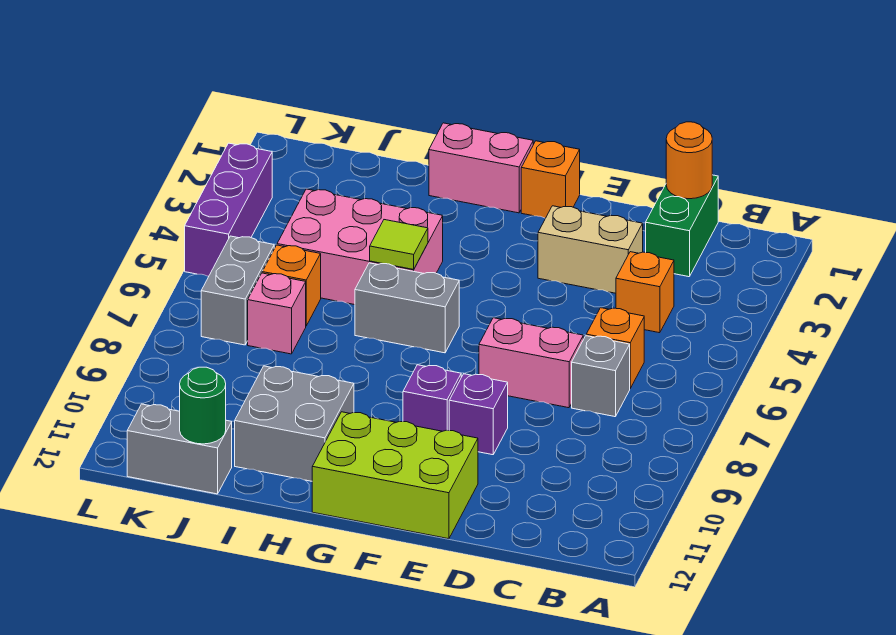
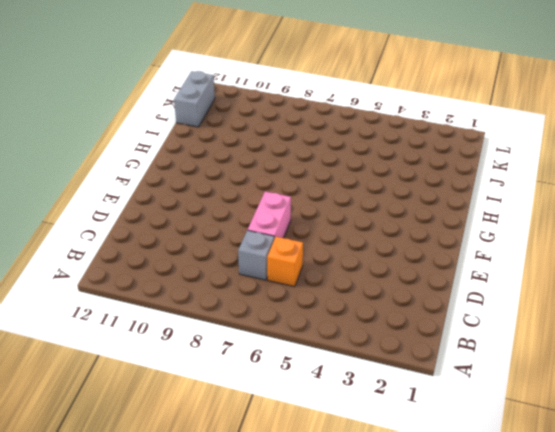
none -> green brick C1:C2 level 1
none -> orange brick C4 level 1
none -> tan brick D3:E3 level 1

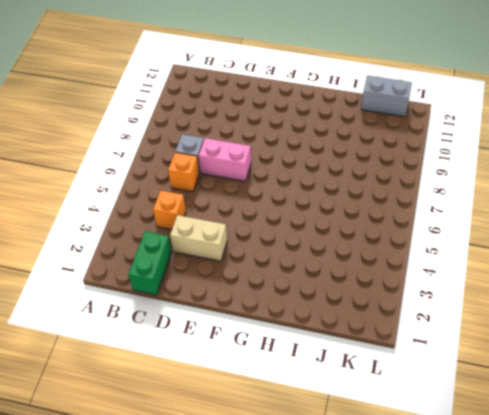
none -> purple brick E9 level 1
none -> lime brick E11:G12 level 1
none -> orange brick F1 level 1

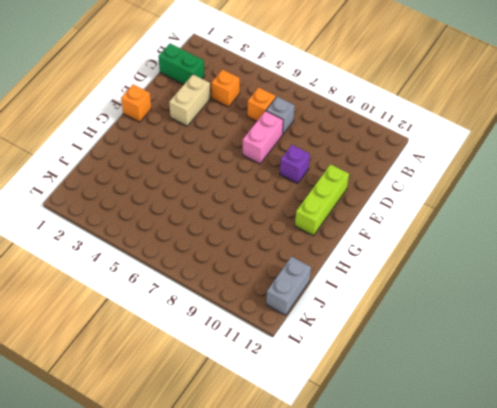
lime brick E11:G11 level 1 -> lime brick E11:G12 level 1
none -> purple brick F9 level 1
none -> pink brick G1:H1 level 1
none -> grey brick G6:H6 level 1

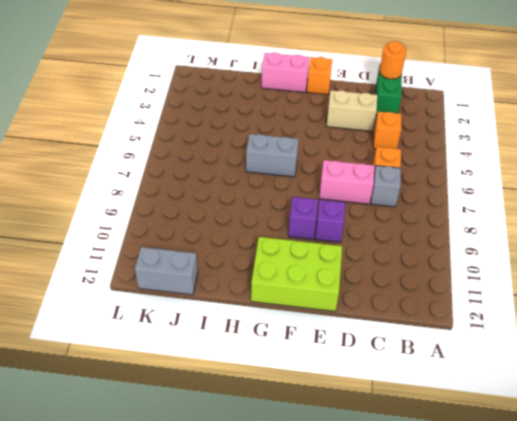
none -> pink brick H4:J5 level 1
none -> grey brick H10:I11 level 1
none -> orange brick J6 level 1

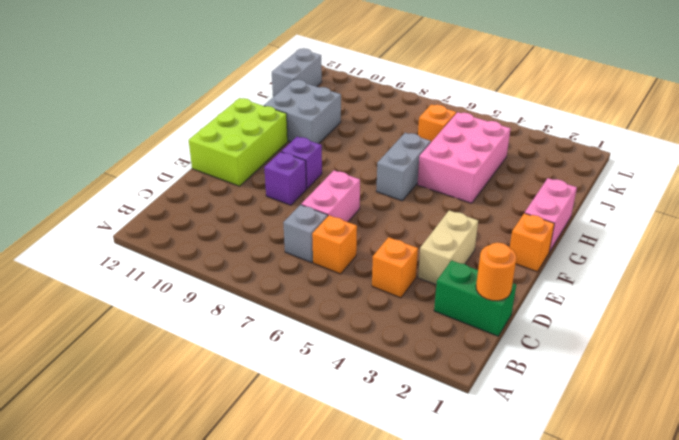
none -> pink brick J7 level 1
none -> grey brick K6:K7 level 1
none -> purple brick L3:L5 level 1

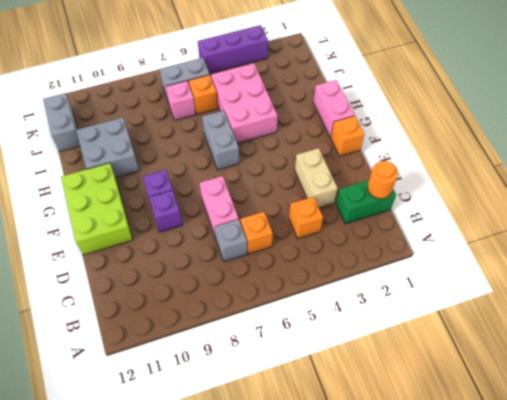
none -> lime tile H5 level 2
none -> green round brick J12 level 2

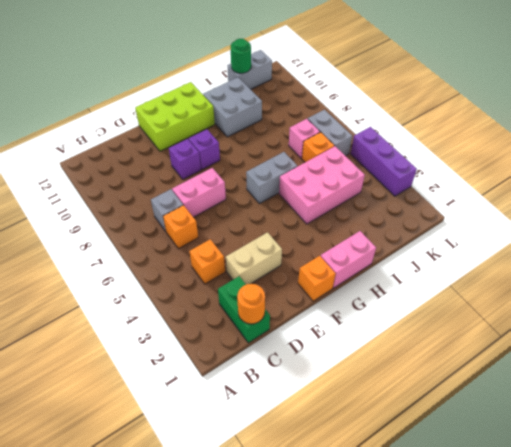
none -> lime tile H5 level 2

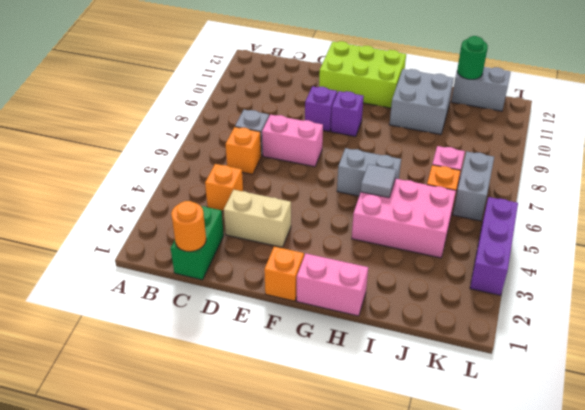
grey tile H5 level 2 -> lime tile H5 level 2

